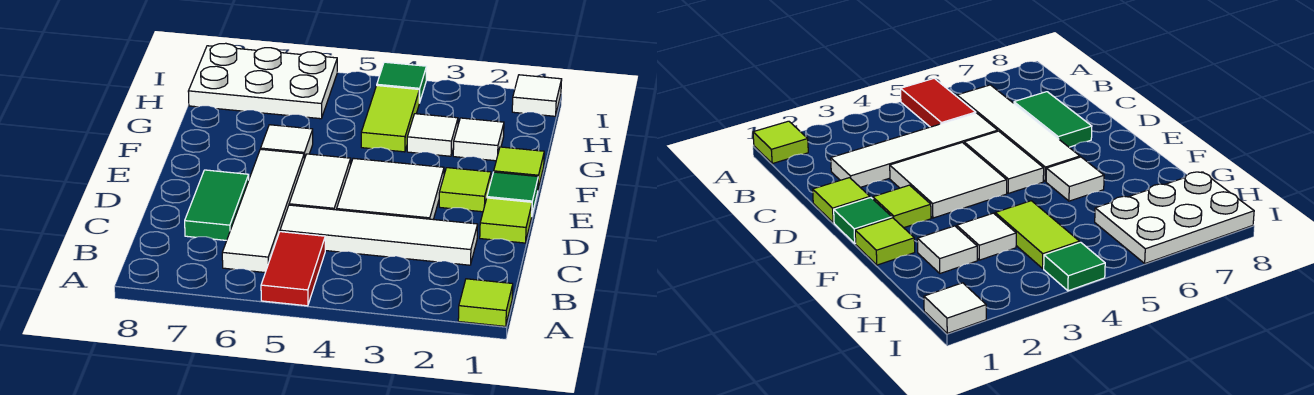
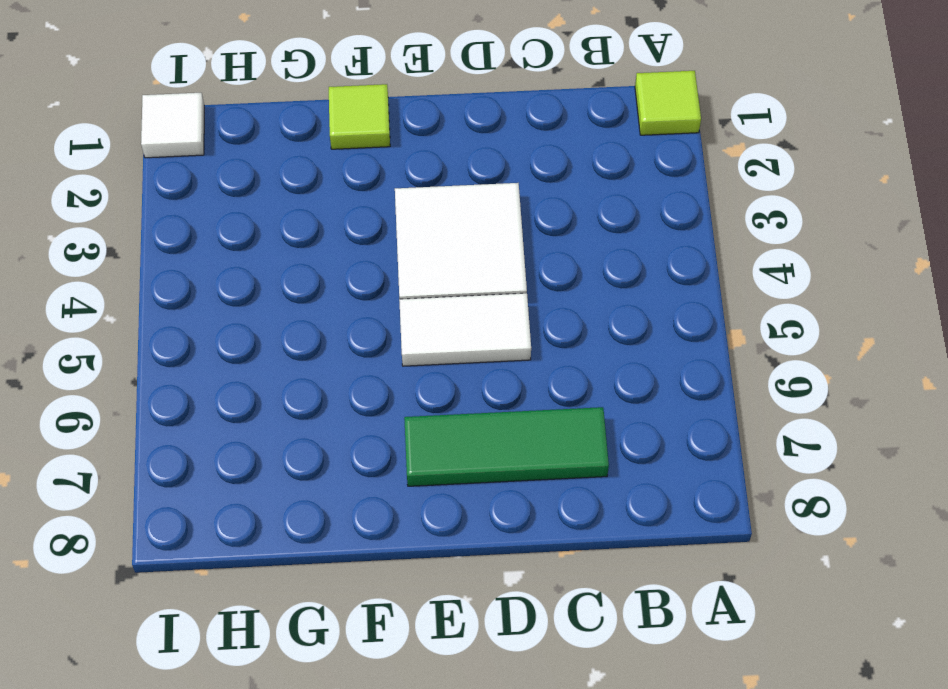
green tile C7:E7 level 1 -> green tile C7:D7 level 1
none -> red tile A5:B5 level 1
none -> white tile B6:E6 level 1
none -> white tile C2:C5 level 1

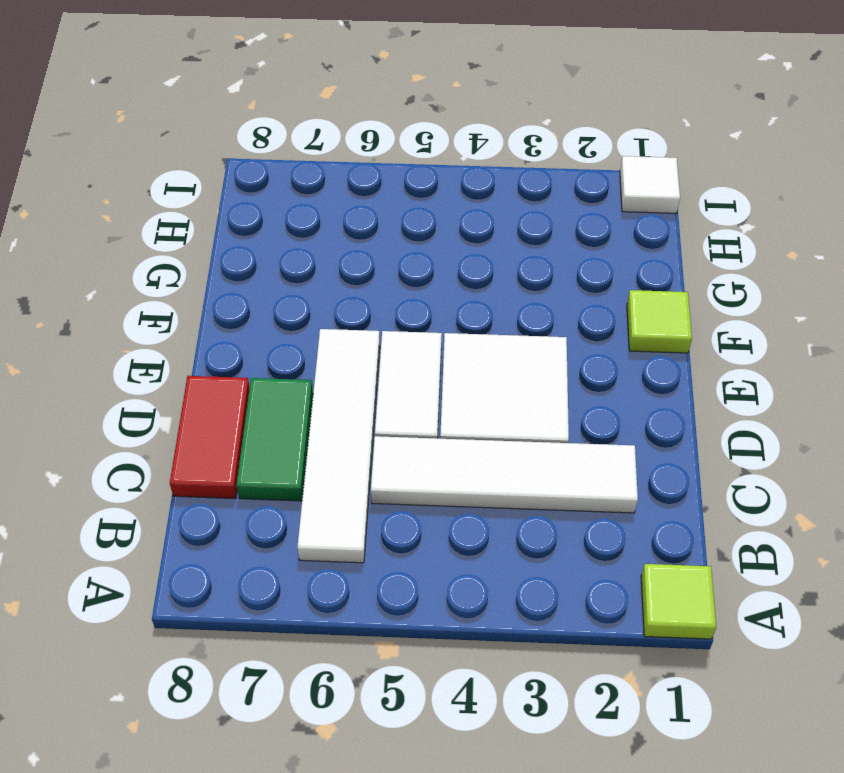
red tile C8:D8 level 1 -> red tile A5:B5 level 1
none -> lime tile D1 level 1
none -> green tile E1 level 1
none -> lime tile E2 level 1

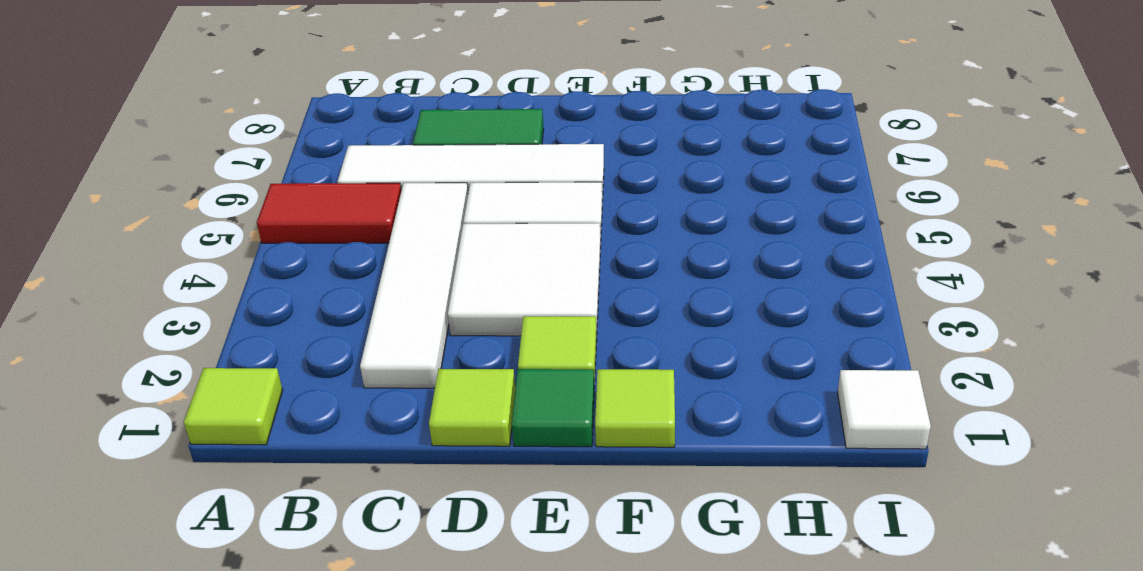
none -> white tile F6 level 1
none -> white tile G2 level 1
none -> white tile G3 level 1

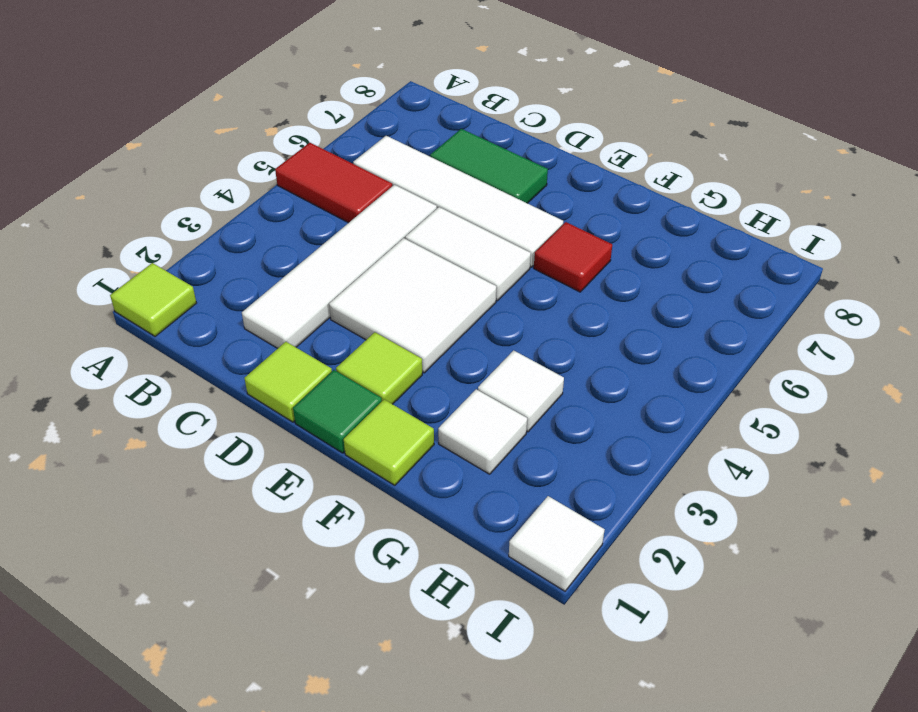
red tile F6 level 1 -> white tile F6 level 1
none -> lime tile G4:H4 level 1
none -> white plate H6:I8 level 1
none -> green tile I4 level 1

